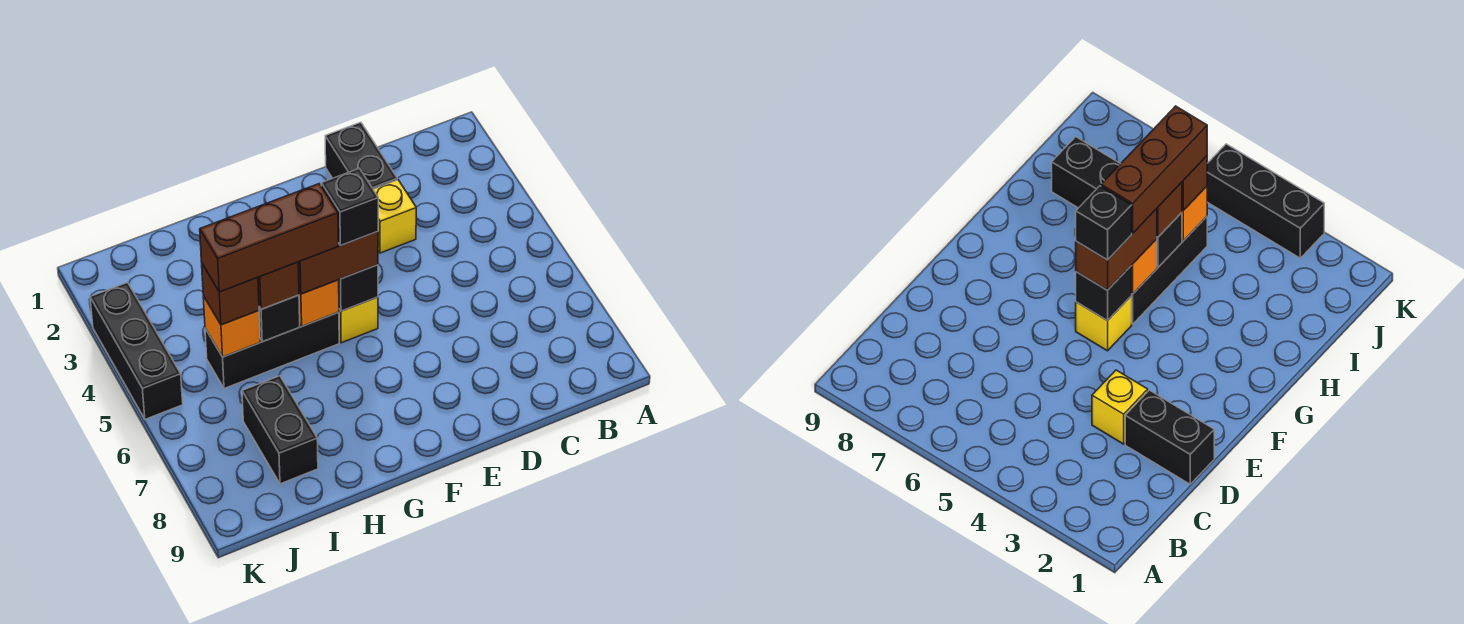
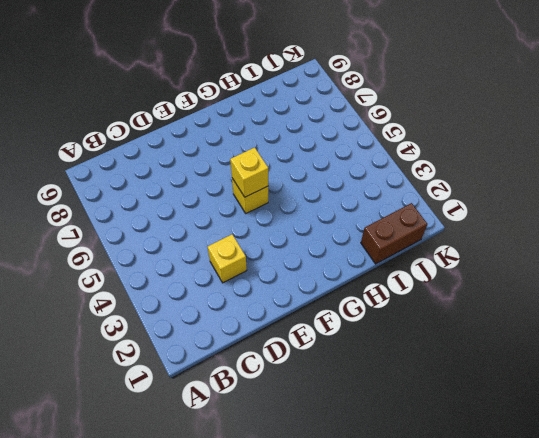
yellow brick F5 level 2 -> black brick F5 level 2
brown brick I1:J1 level 1 -> brown brick F5:G5 level 3
none -> black brick D1:D2 level 1
none -> black brick G5:I5 level 1
none -> black brick I7:I8 level 1

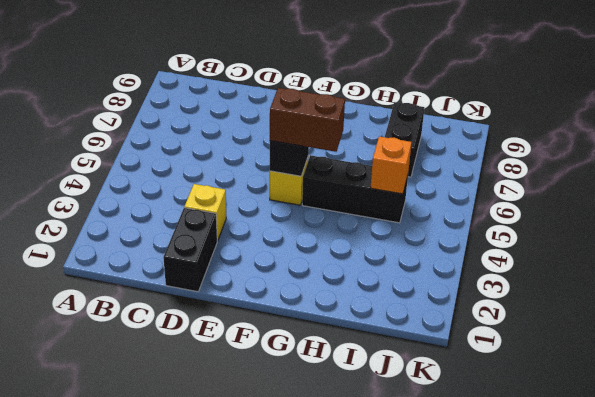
none -> black brick K3:K5 level 1
none -> orange brick G5 level 2
none -> black brick H5 level 2

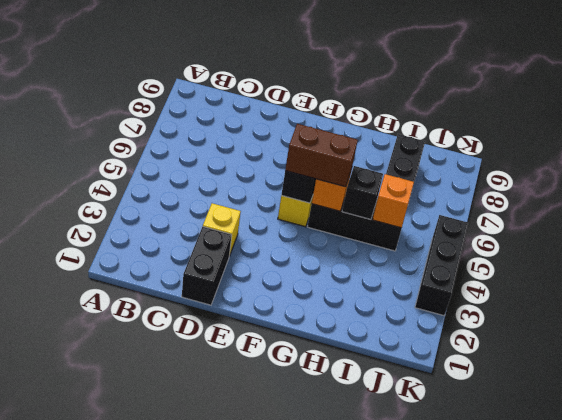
none -> brown brick H5 level 3
none -> brown brick I5 level 3
none -> black brick F5 level 4

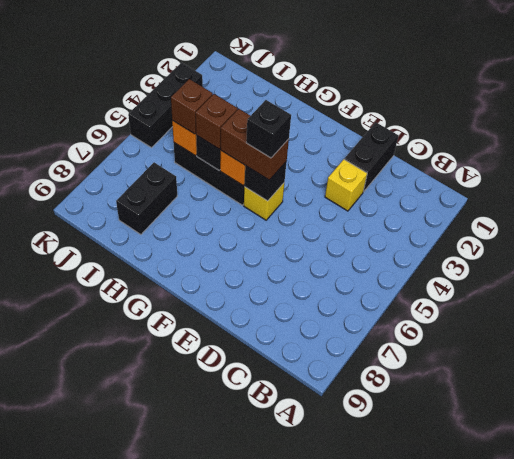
none -> brown brick G5:I5 level 4

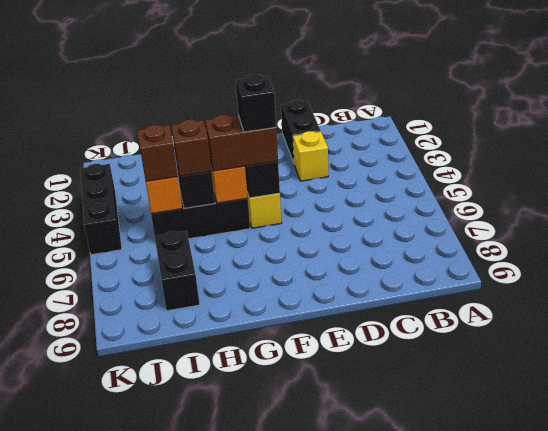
none -> brown brick G5:I5 level 4

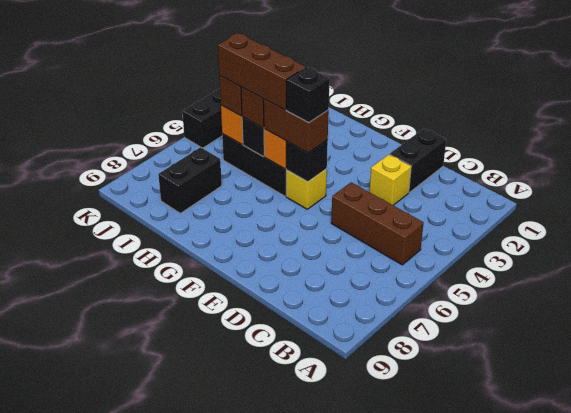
brown brick B5:D5 level 1 -> none

